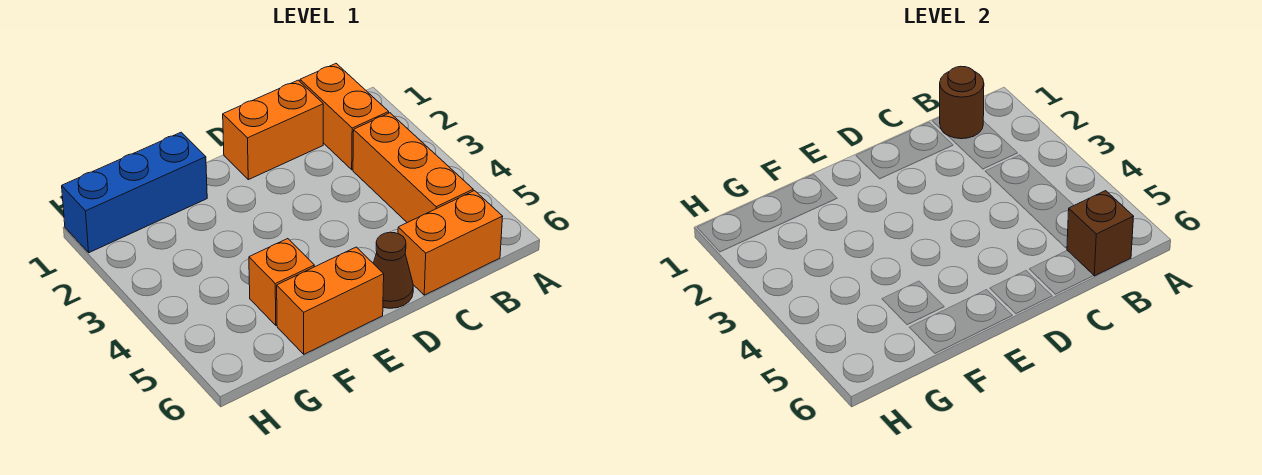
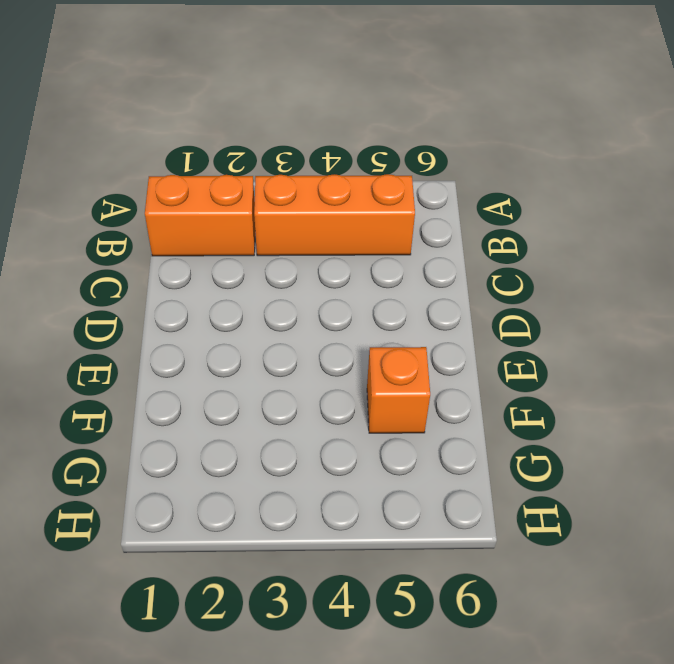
none -> orange brick B6:C6 level 1
none -> orange brick C1:D1 level 1

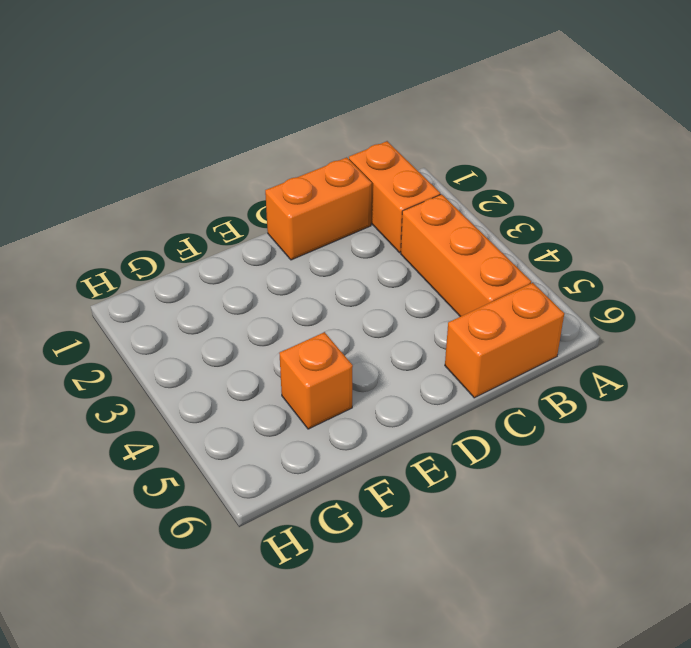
none -> brown cone D6 level 1
none -> orange brick E6:F6 level 1

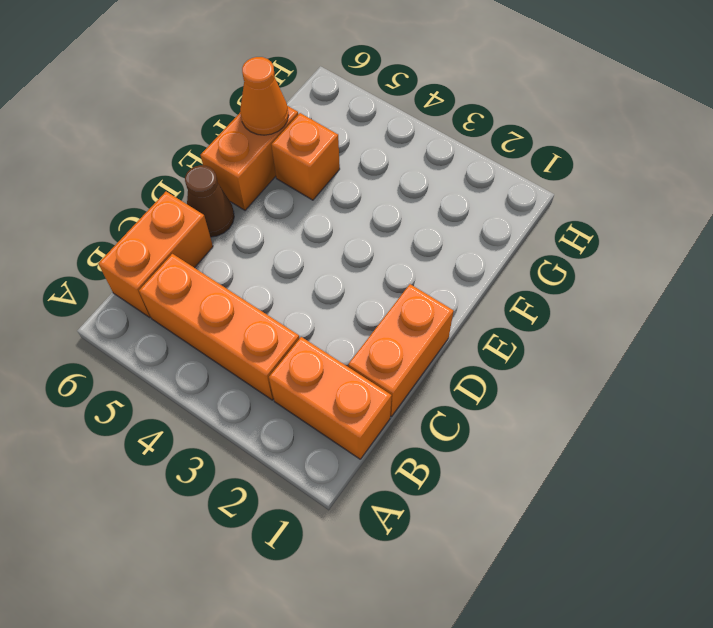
orange cone F6 level 2 -> none
none -> blue brick F1:H1 level 1
none -> brown round brick B1 level 2

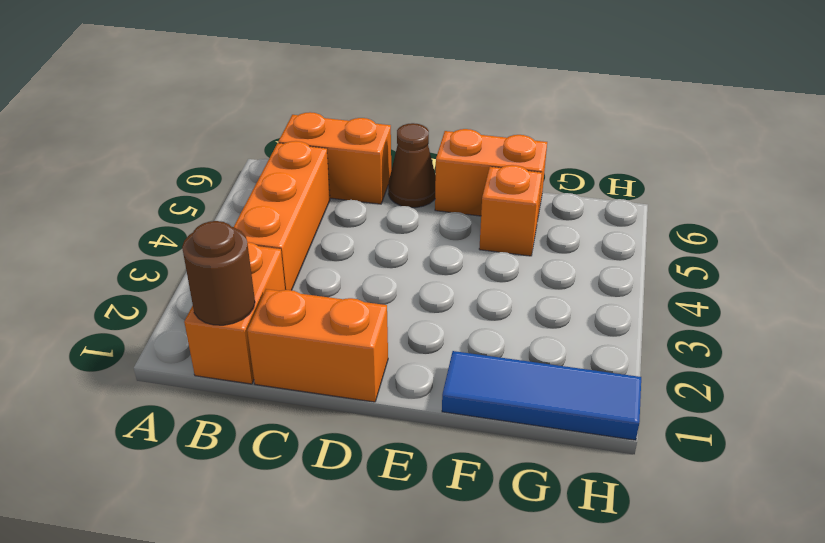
blue tile F1:H1 level 1 -> blue brick F1:H1 level 1
none -> brown brick B6 level 2

